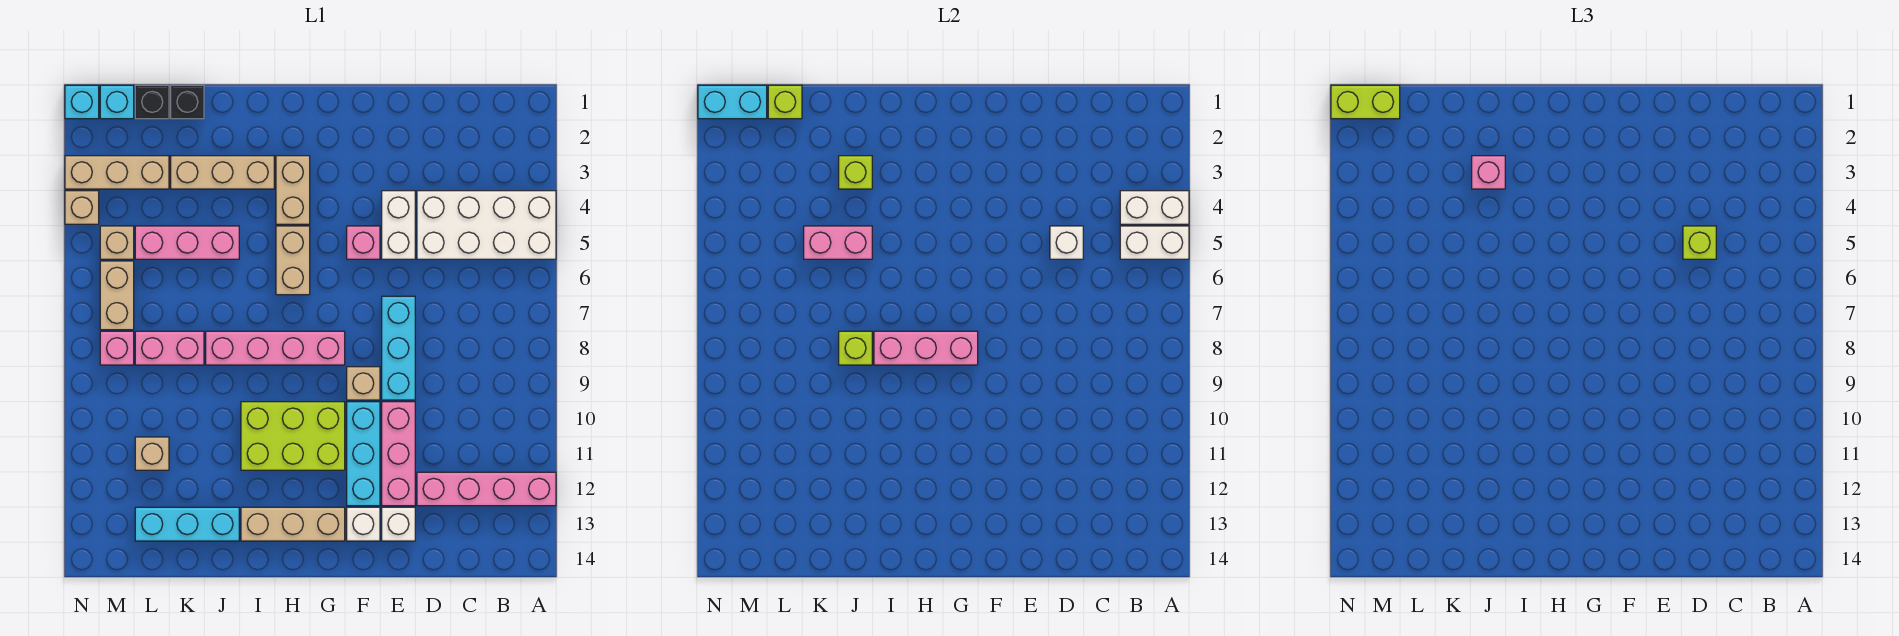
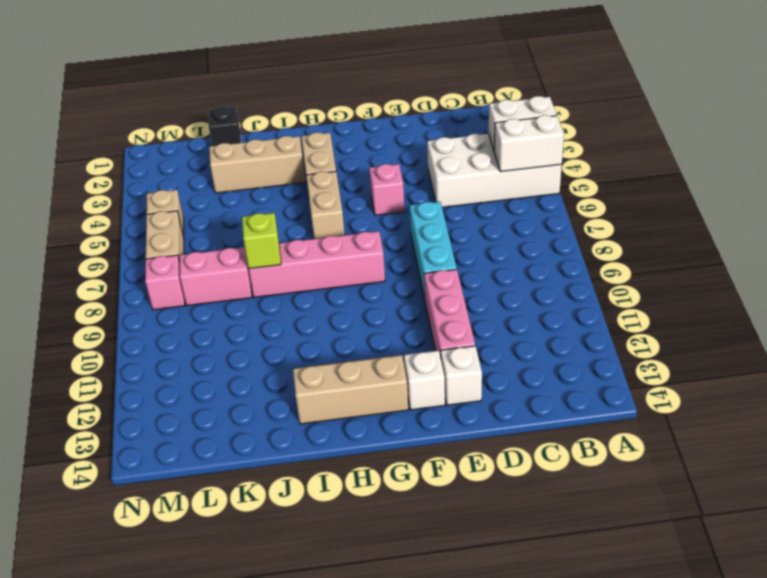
none -> pink brick A12:D12 level 1
none -> white brick E4:E5 level 1
none -> tan brick F9 level 1
none -> cyan brick F10:F12 level 1

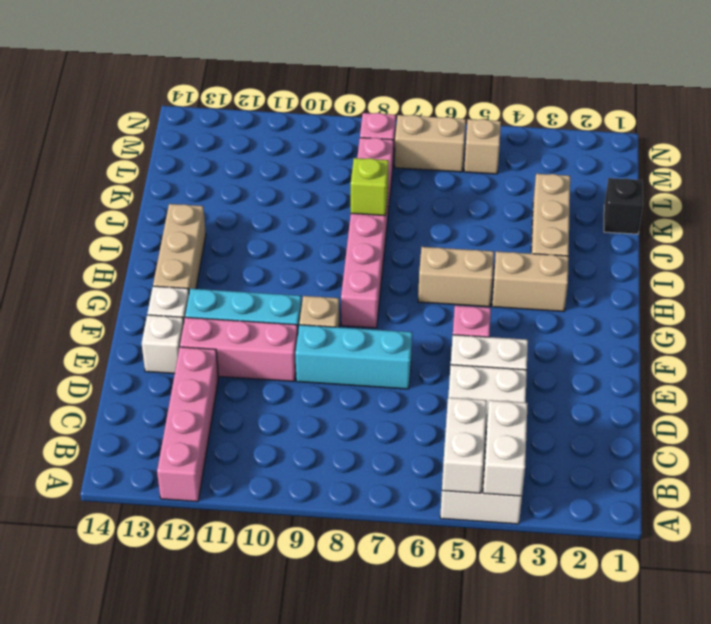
none -> lime brick G10:I11 level 1
none -> pink brick J5:L5 level 1
none -> cyan brick J13:L13 level 1
none -> black brick L1 level 1

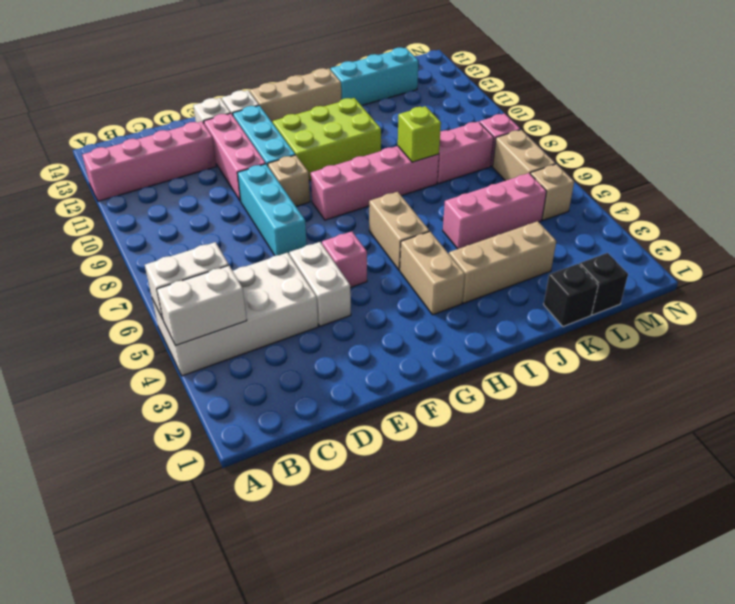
none -> tan brick L3:N3 level 1
none -> tan brick L11 level 1
none -> cyan brick M1 level 1
none -> cyan brick N1 level 1

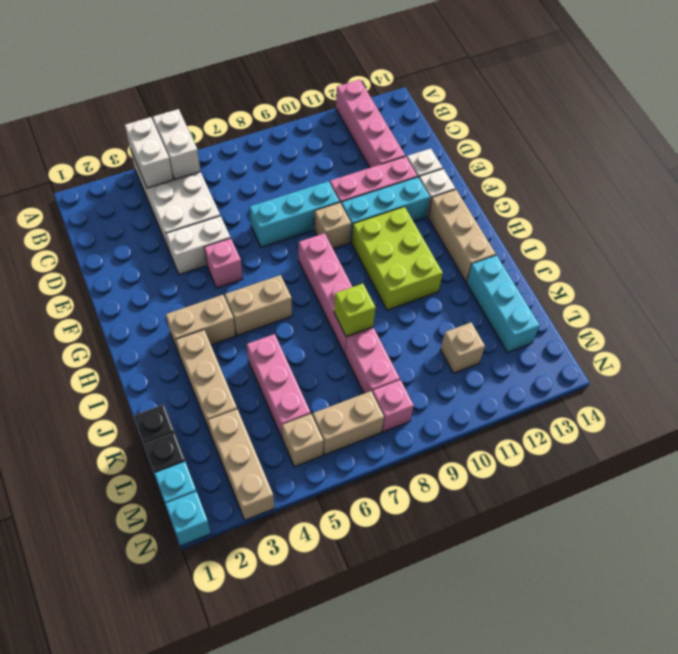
none -> tan brick N4 level 1
none -> white brick D5 level 2
none -> pink brick G8:I8 level 2
none -> lime brick J3 level 2

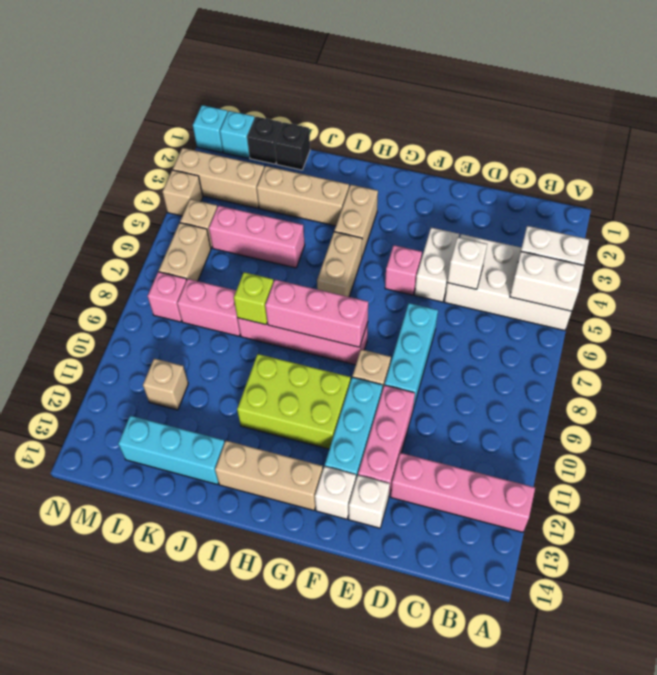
none -> lime brick J3 level 2
none -> pink brick J5:K5 level 2
none -> lime brick L1 level 2
none -> cyan brick M1:N1 level 2

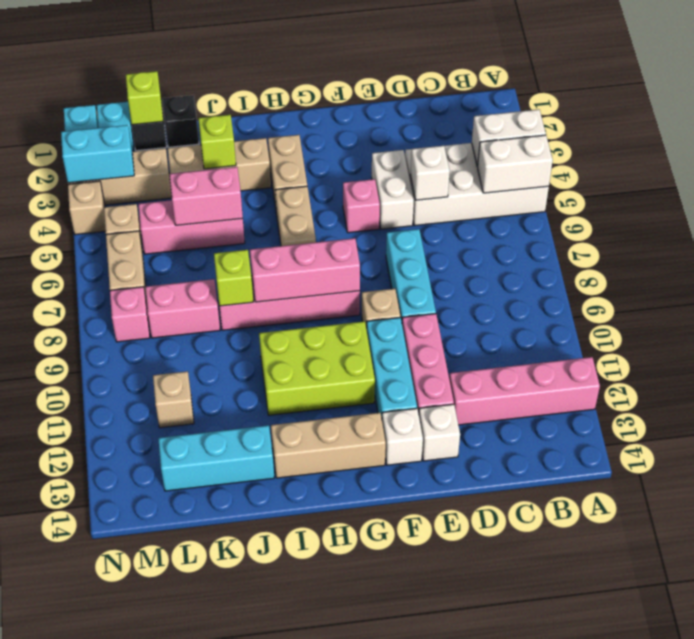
cyan brick M3:N3 level 2 -> cyan brick M1:N1 level 2
none -> lime brick D5 level 3
none -> pink brick J3 level 3
none -> lime brick M1:N1 level 3

